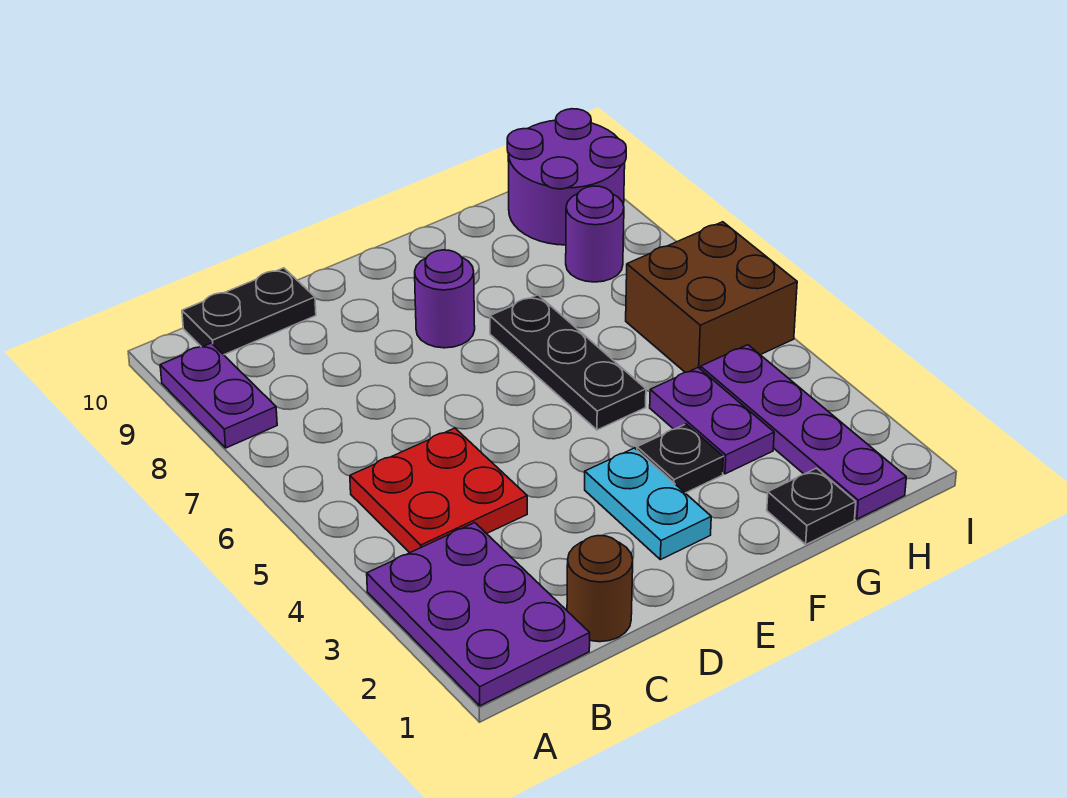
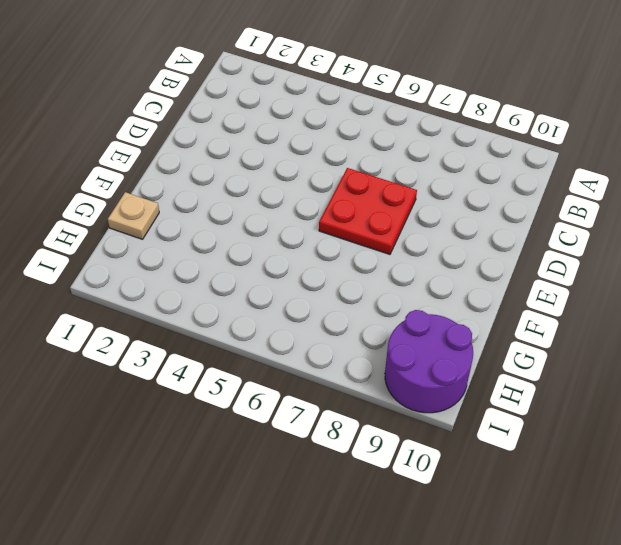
red plate D6:E7 level 1 -> red plate B4:C5 level 1
tan plate G1 level 1 -> black plate G1 level 1
none -> purple plate A1:B3 level 1
none -> purple plate A8:A9 level 1
none -> black plate B10:C10 level 1

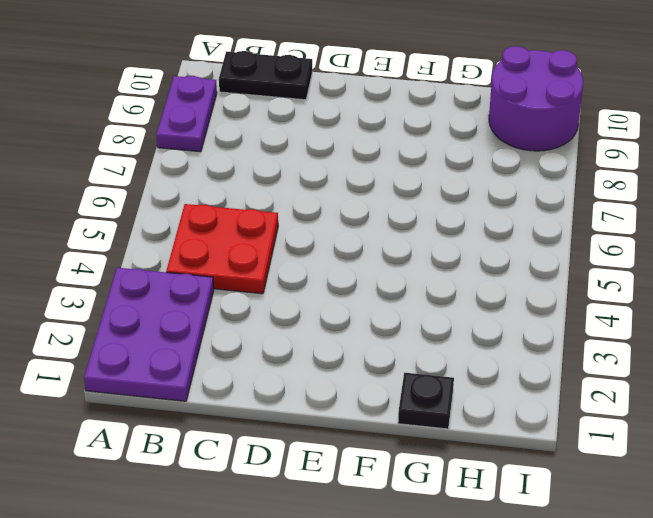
none -> brown round brick C1 level 1
none -> cyan plate E2:E3 level 1
none -> purple round brick E8 level 1

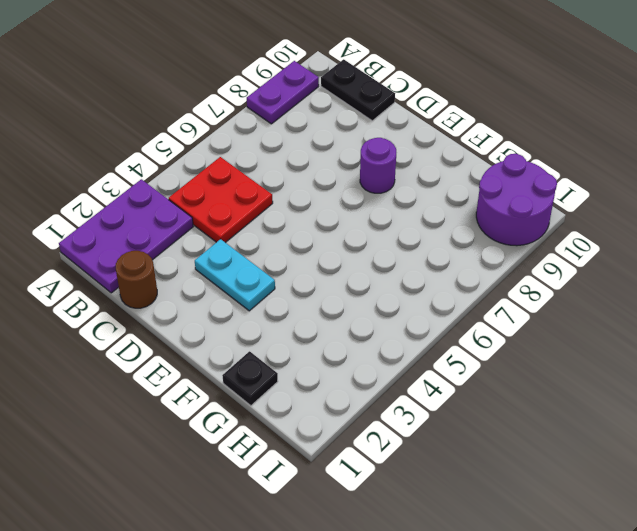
cyan plate D3:E3 level 1 -> cyan plate E2:E3 level 1
none -> black plate F3 level 1
none -> black plate F5:F7 level 1
none -> purple plate G3:G4 level 1

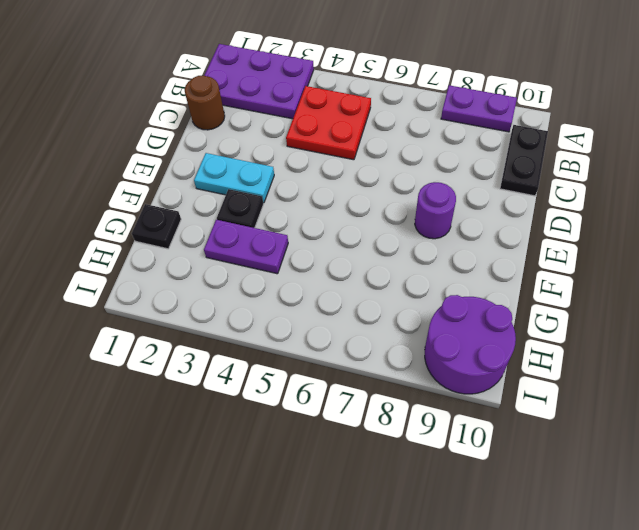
none -> black plate F5:F7 level 1
none -> purple plate H1:H4 level 1
none -> brown brick H5:I6 level 1

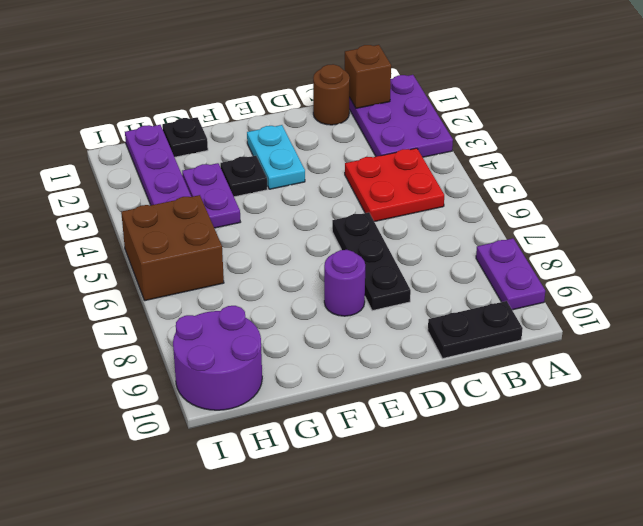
brown brick B1 level 2 -> none
black plate D6:D8 level 1 -> black plate F5:F7 level 1
none -> purple round brick H8 level 1

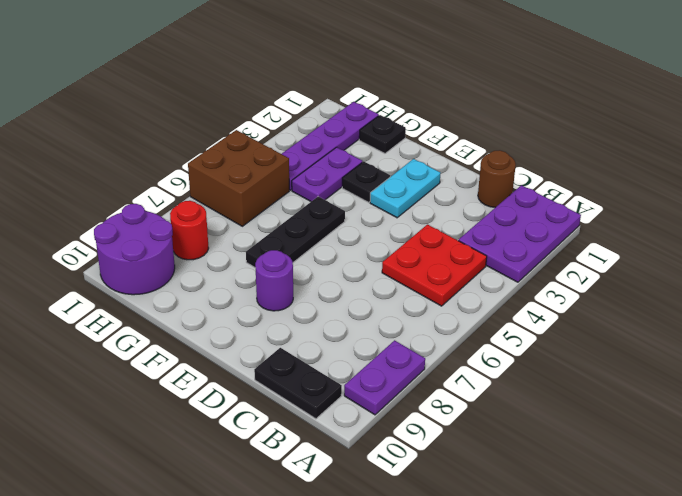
red round brick H8 level 1 -> purple round brick H8 level 1

